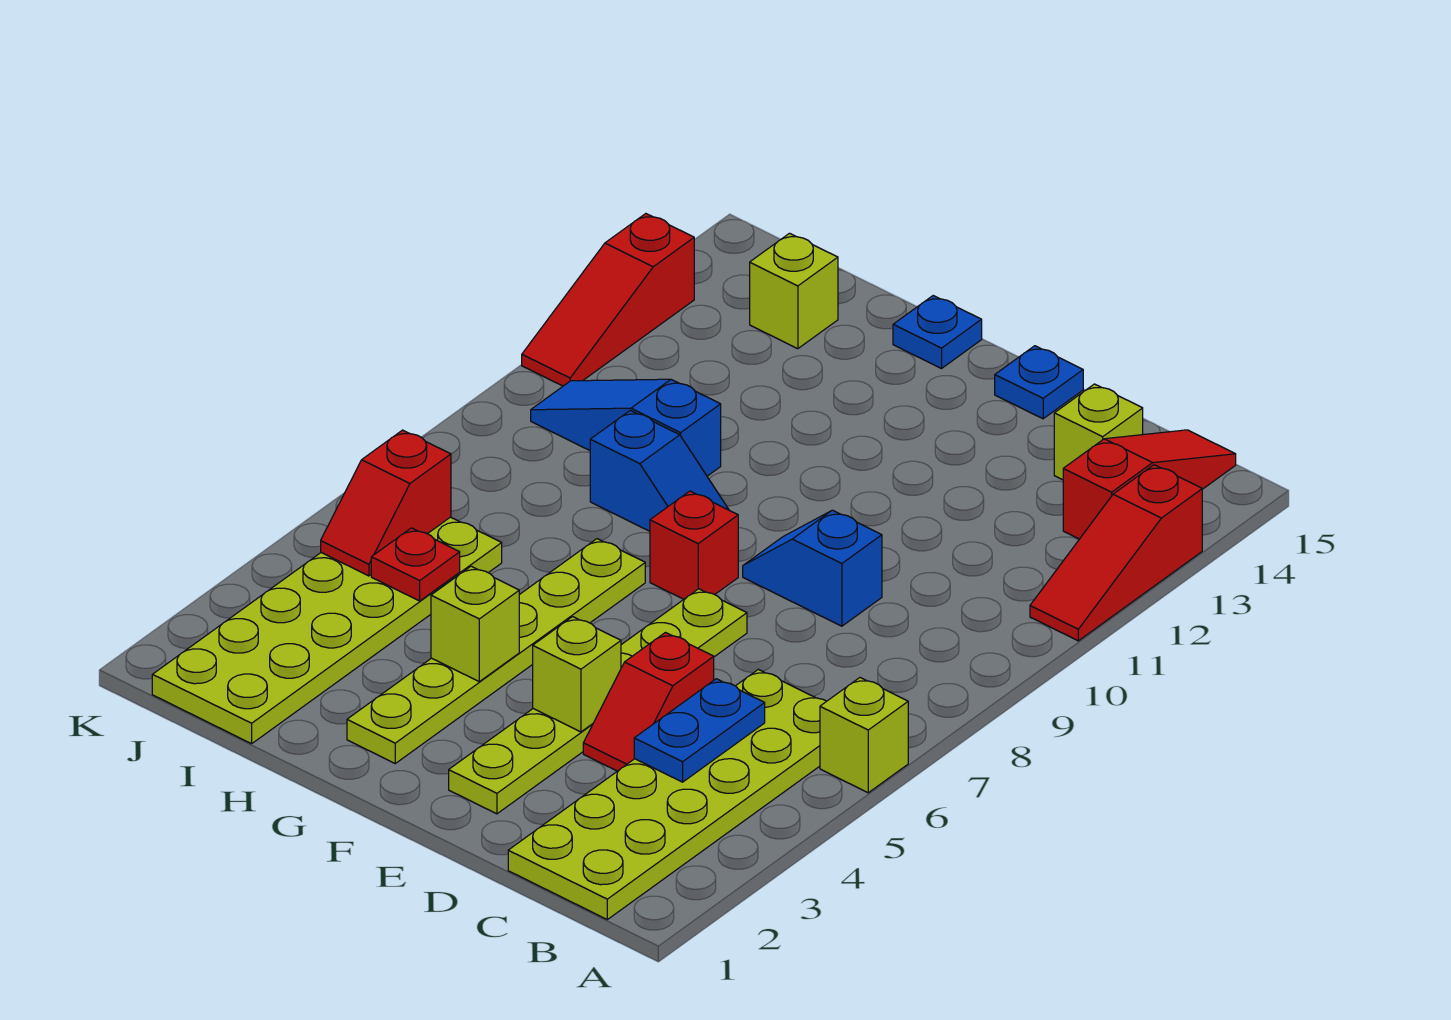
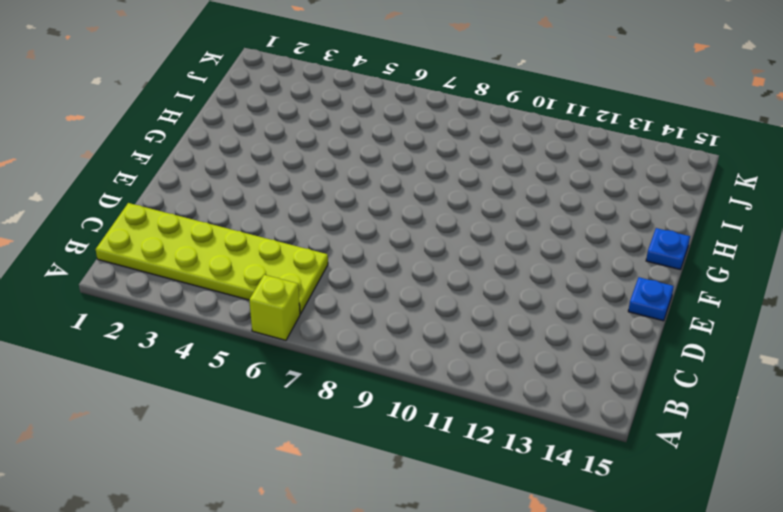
none -> red slope A11:A13 level 1 top 13
none -> red slope B13:B15 level 1 top 13
none -> lime brick C14 level 1

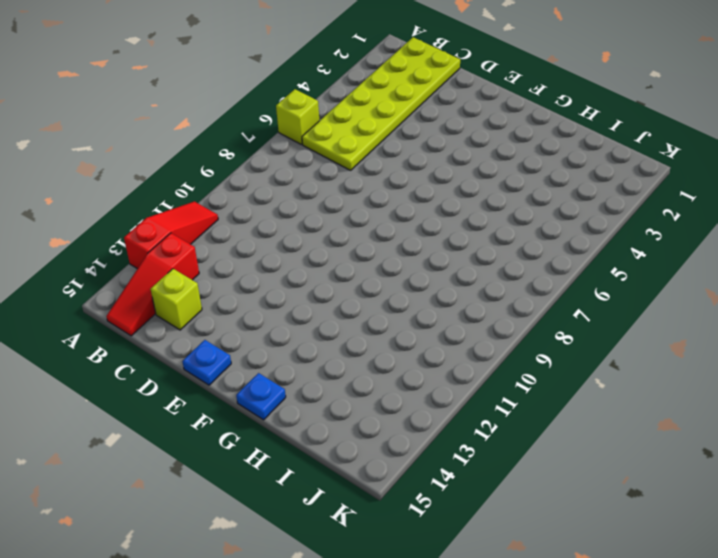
none -> red slope D4:D5 level 1 top 5
none -> blue slope D9:E9 level 1 top D
none -> lime plate E2:E7 level 1

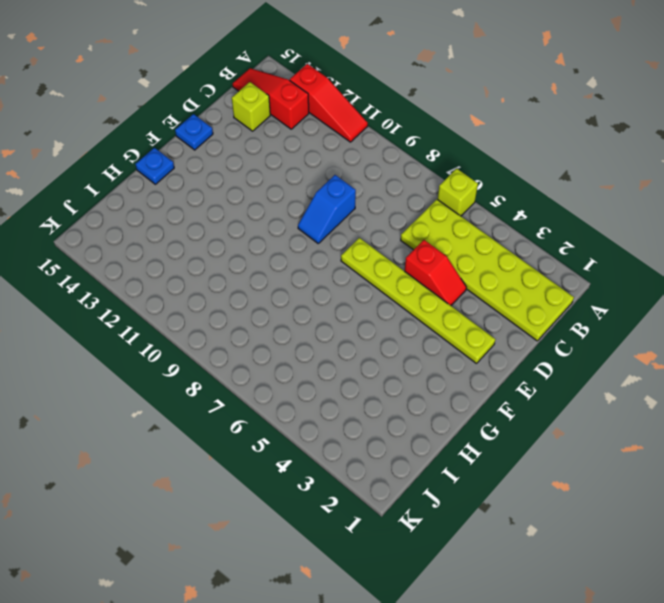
none -> red brick F8 level 1
none -> lime plate G2:G7 level 1
none -> blue slope G9:H9 level 1 top H

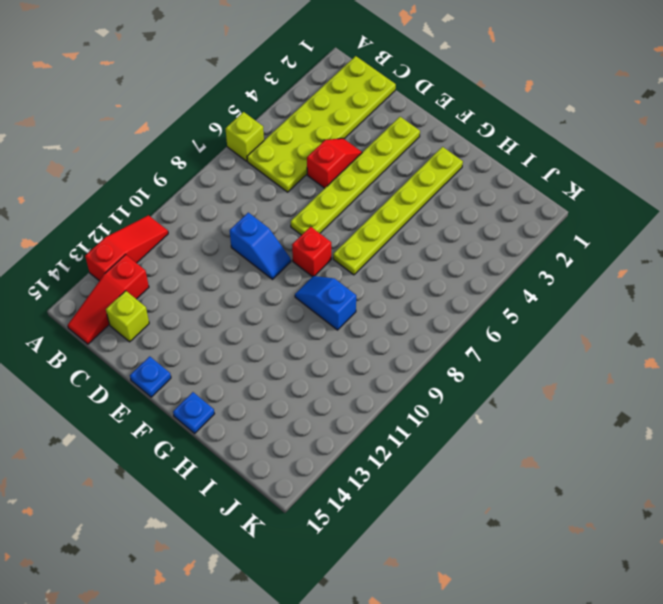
none -> blue slope H10:J10 level 1 top H
none -> lime plate I1:J6 level 1
none -> lime brick I14 level 1

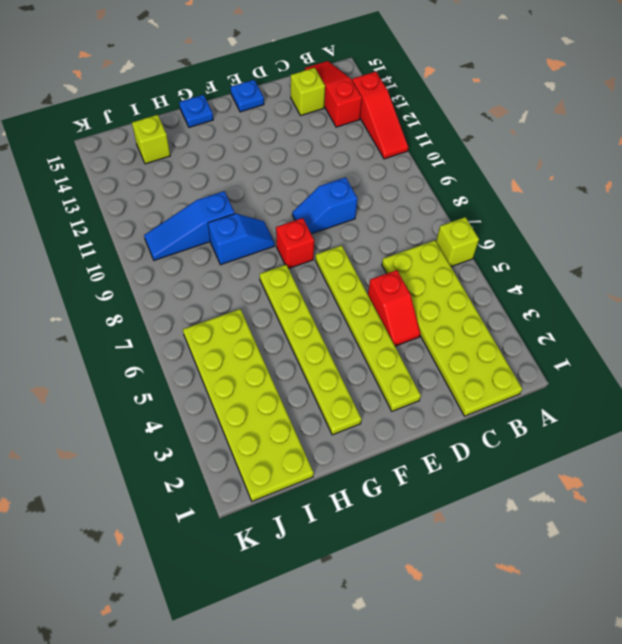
none -> red slope K11:K13 level 1 top 13
none -> blue plate C4:C5 level 2
none -> lime brick E4 level 2

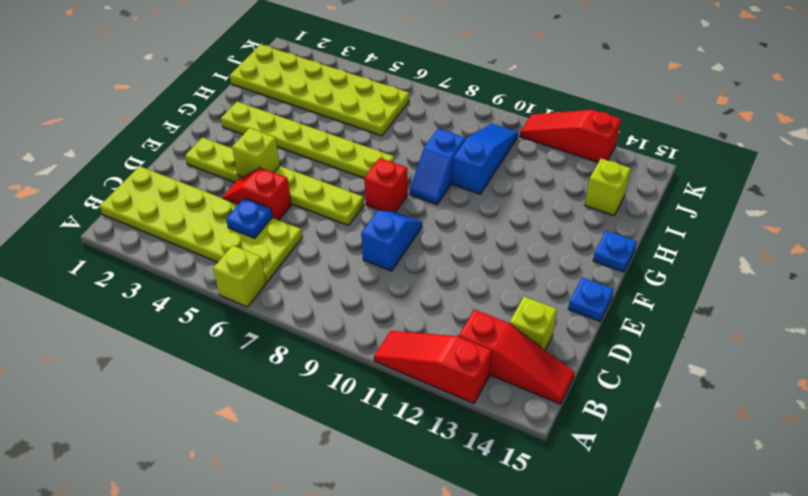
blue plate C5 level 2 -> blue plate C4:C5 level 2
none -> lime brick G4 level 2
none -> red plate I5 level 2
none -> red slope J5:J6 level 2 top 6

